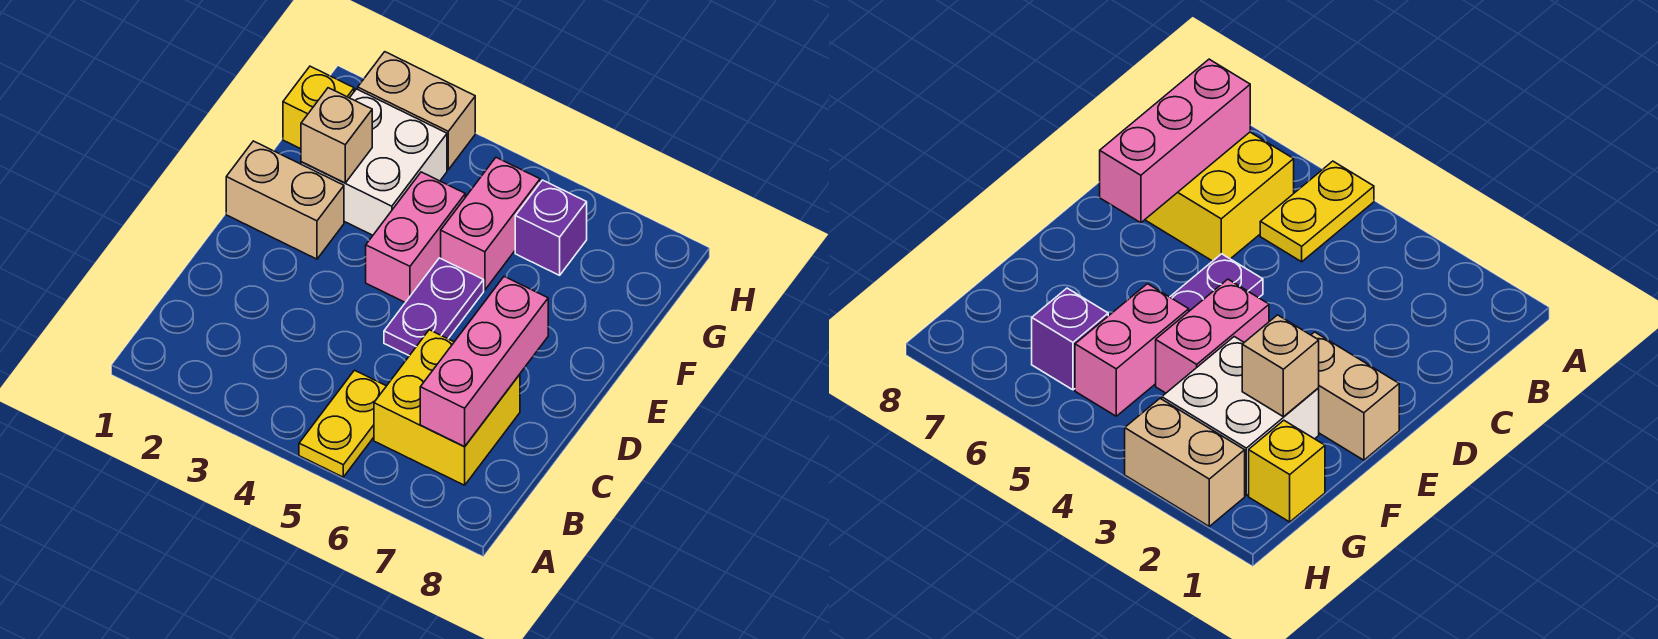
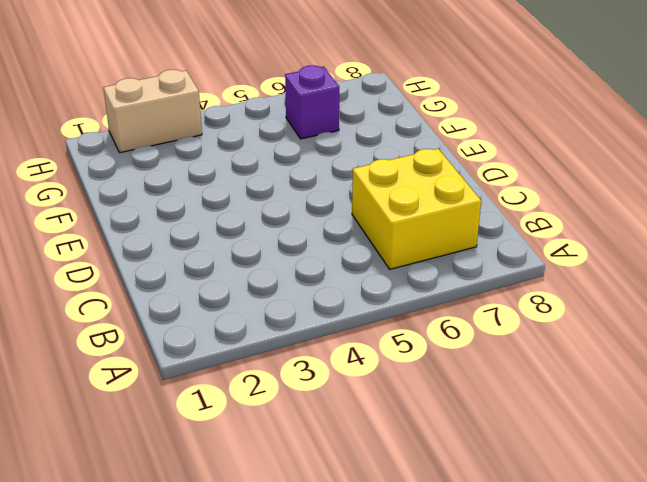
none -> yellow plate A5:B5 level 1
none -> purple plate D5:E5 level 1
none -> tan brick E1:E2 level 1

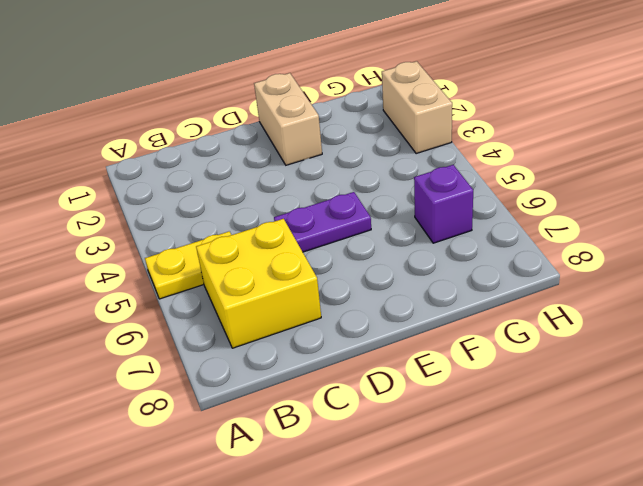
none -> pink brick E4:F4 level 1
none -> white brick F2:G3 level 1
none -> pink brick F5:G5 level 1

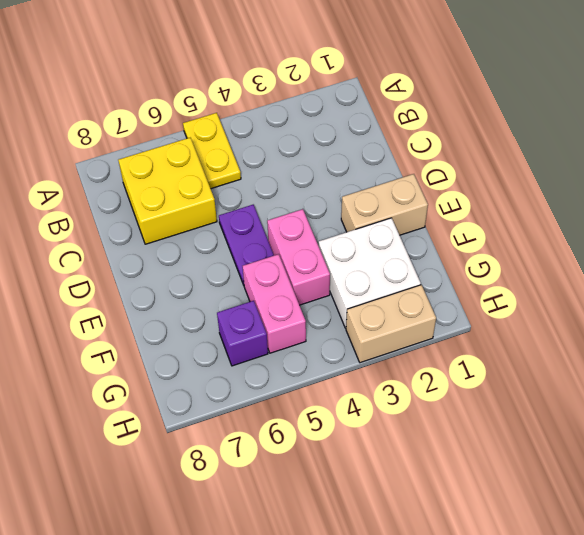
none -> yellow brick G1 level 1
none -> pink brick B7:D7 level 2
none -> tan brick F2 level 2

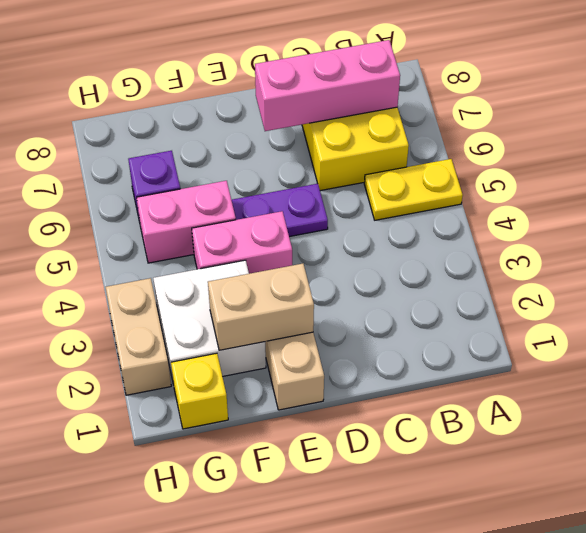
tan brick E2:F2 level 2 -> tan brick F2 level 2

